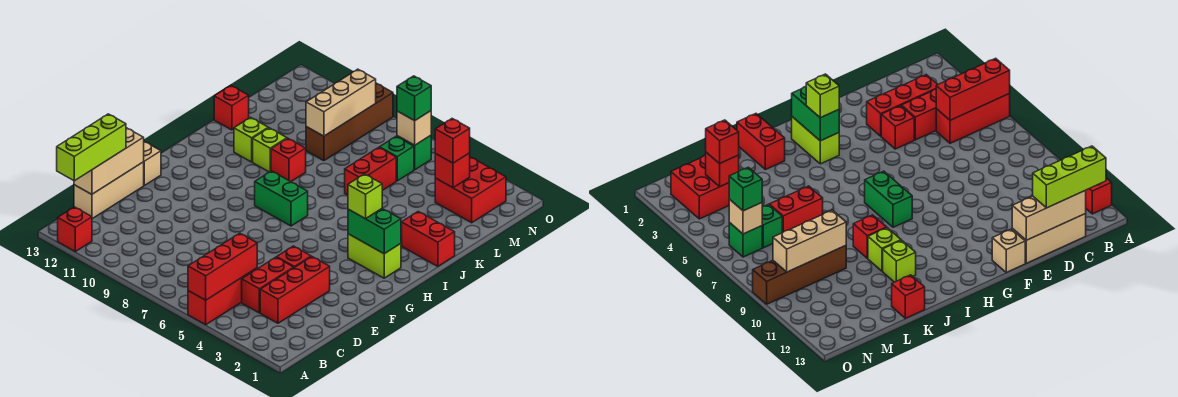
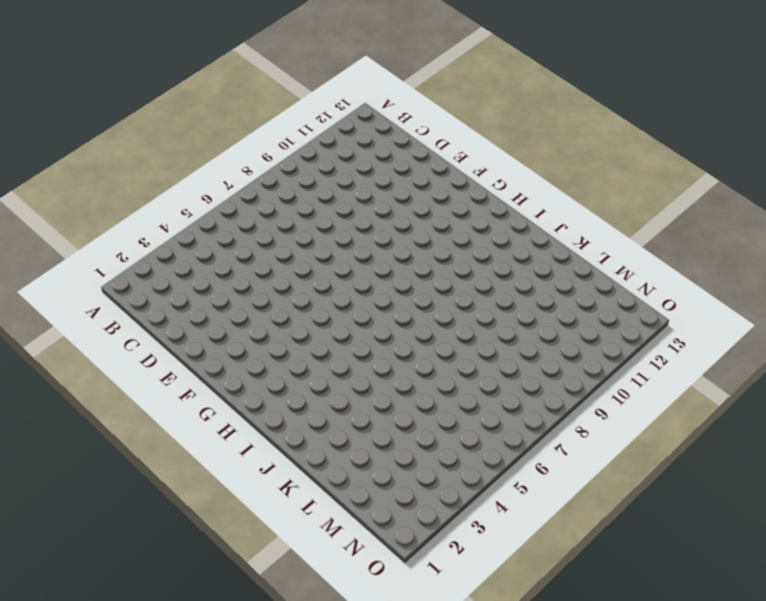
none -> red brick A5:C5 level 1
none -> red brick A12 level 1
none -> red brick C3:E3 level 1

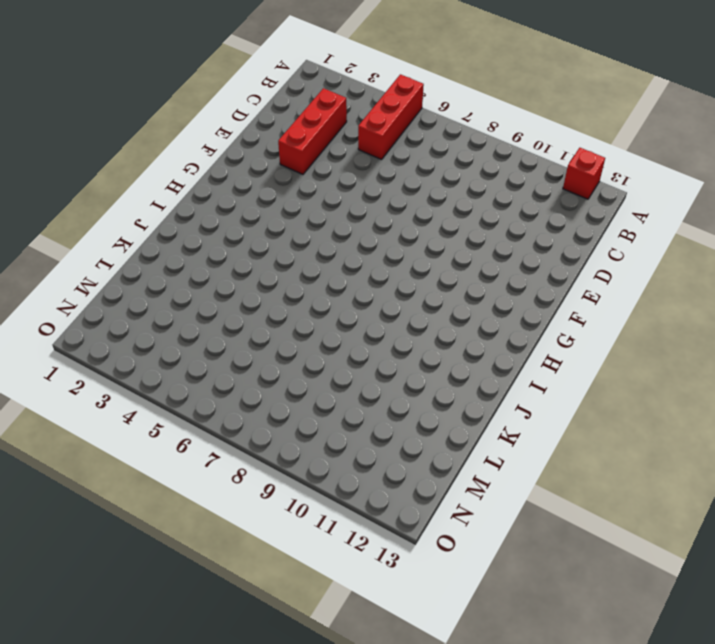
none -> red brick C4:D4 level 1
none -> tan brick C13:E13 level 1
none -> red brick E4 level 1

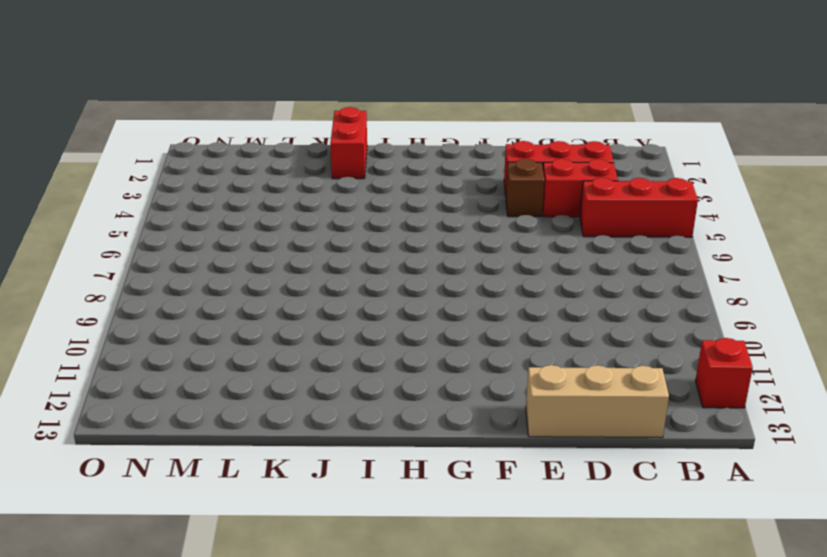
brown brick E4 level 1 -> red brick E4 level 1
none -> tan brick F13 level 1
none -> lime brick H2:H3 level 1
none -> green brick H7:H8 level 1

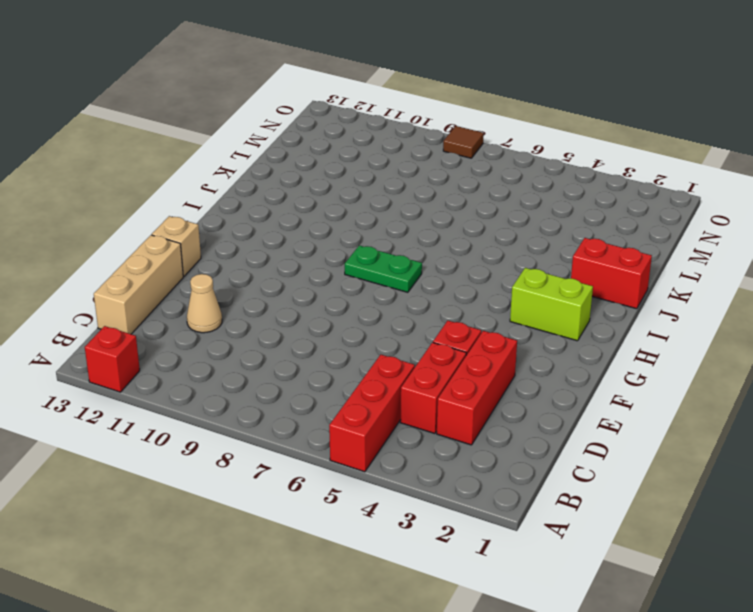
tan cone D11 level 1 -> none
green plate H7:H8 level 1 -> green brick H7:H8 level 1
brown tile O8 level 1 -> none
none -> red brick J9 level 1
none -> lime brick J10 level 1
none -> lime brick J11 level 1

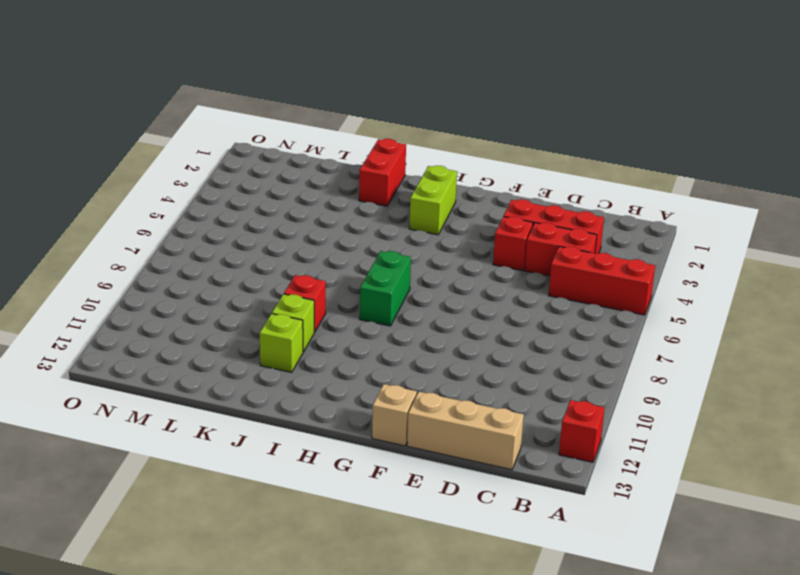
none -> red brick K6:L6 level 1
none -> red brick K13 level 1
none -> brown brick L9:O9 level 1

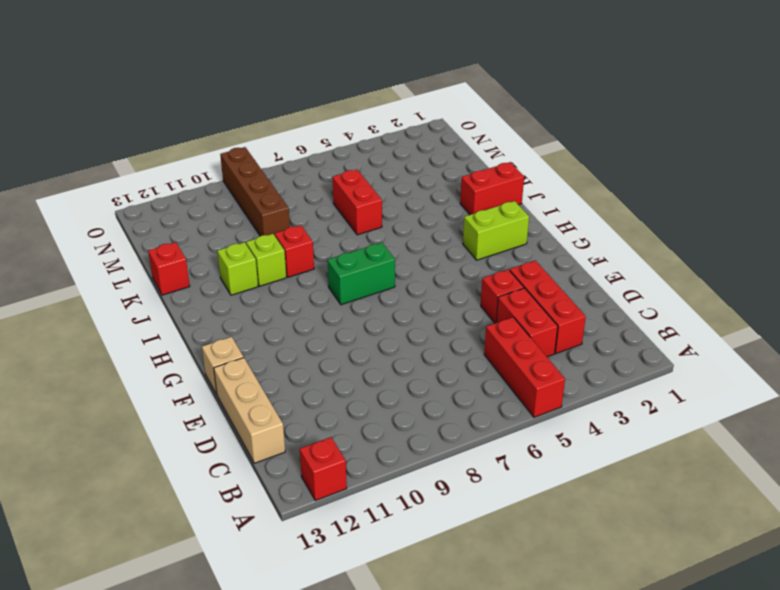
none -> red brick M2:N3 level 1
none -> green brick M6 level 1
none -> green brick N6 level 1

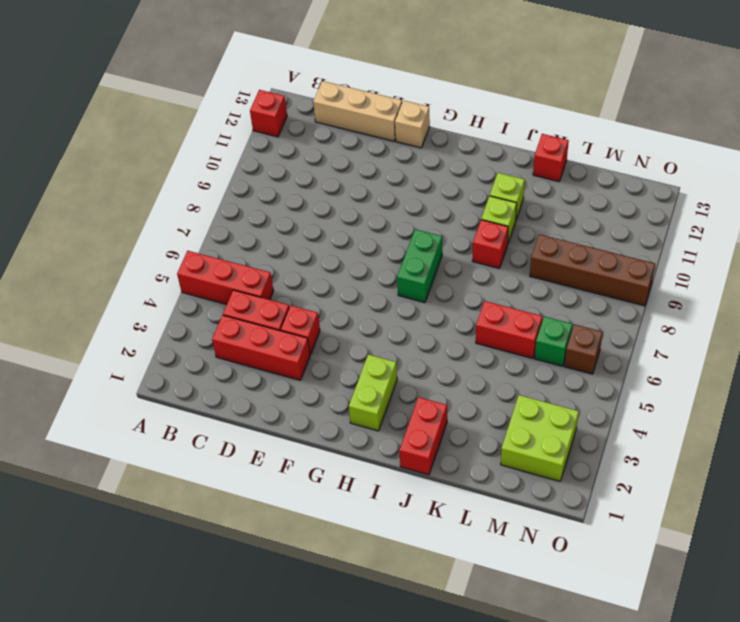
lime brick M2:N3 level 1 -> red brick M2:N3 level 1
brown brick N6 level 1 -> green brick N6 level 1
none -> red brick A5:C5 level 2
none -> tan brick C13:E13 level 2
none -> green brick H2:H3 level 2

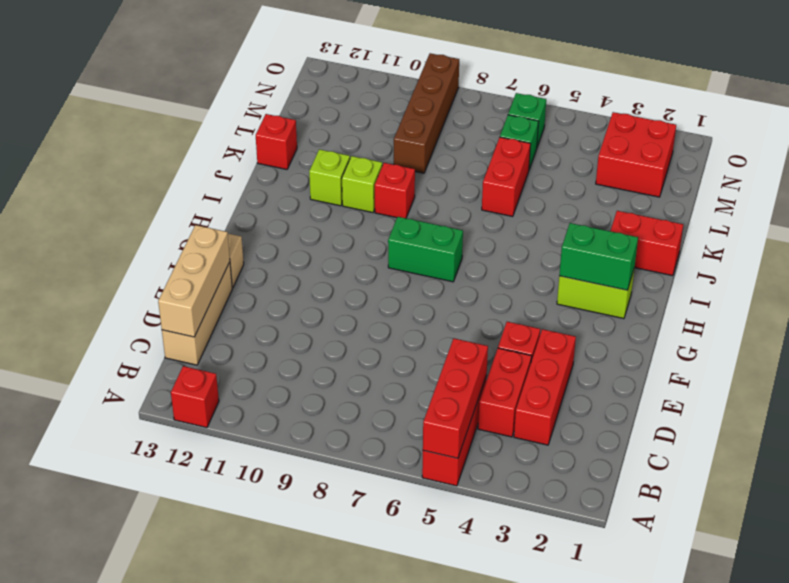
none -> tan brick L9:N9 level 2
none -> red brick M3 level 2
none -> tan brick N6 level 2

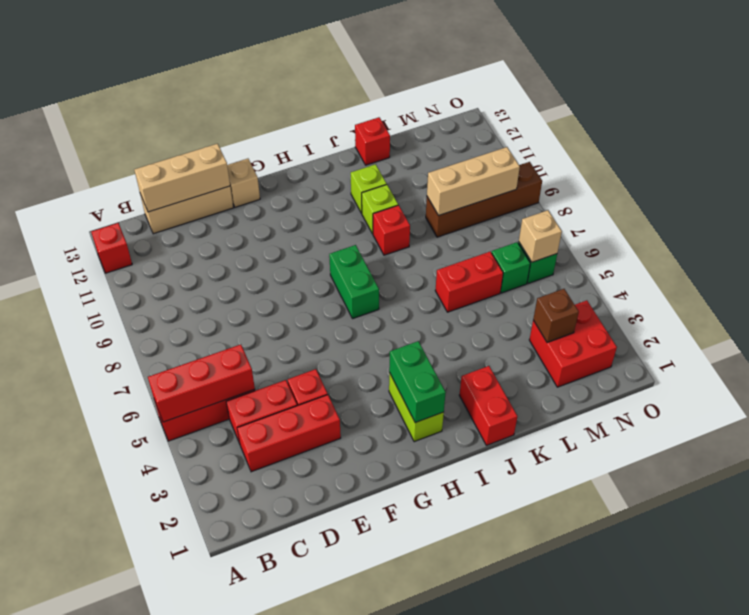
brown brick M3 level 2 -> red brick M3 level 2
none -> lime brick B13:D13 level 3
none -> lime brick H3 level 3
none -> red brick M3 level 3

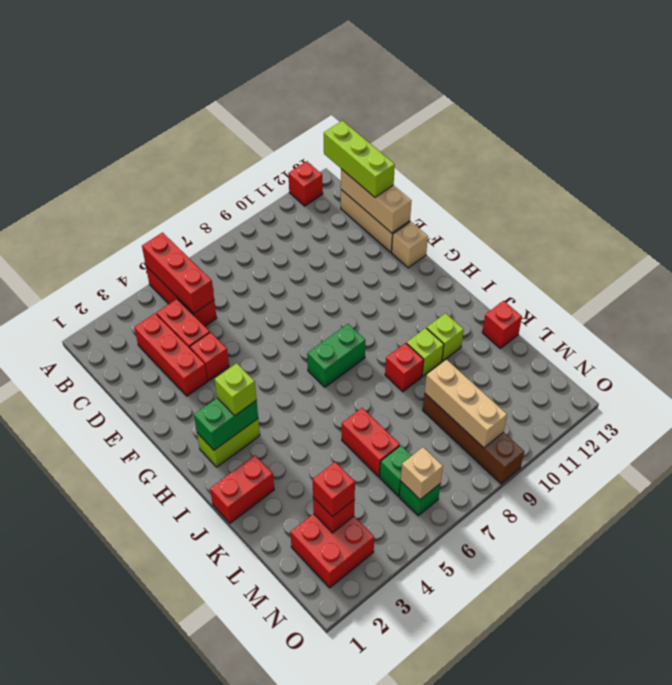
none -> green brick N6 level 3

